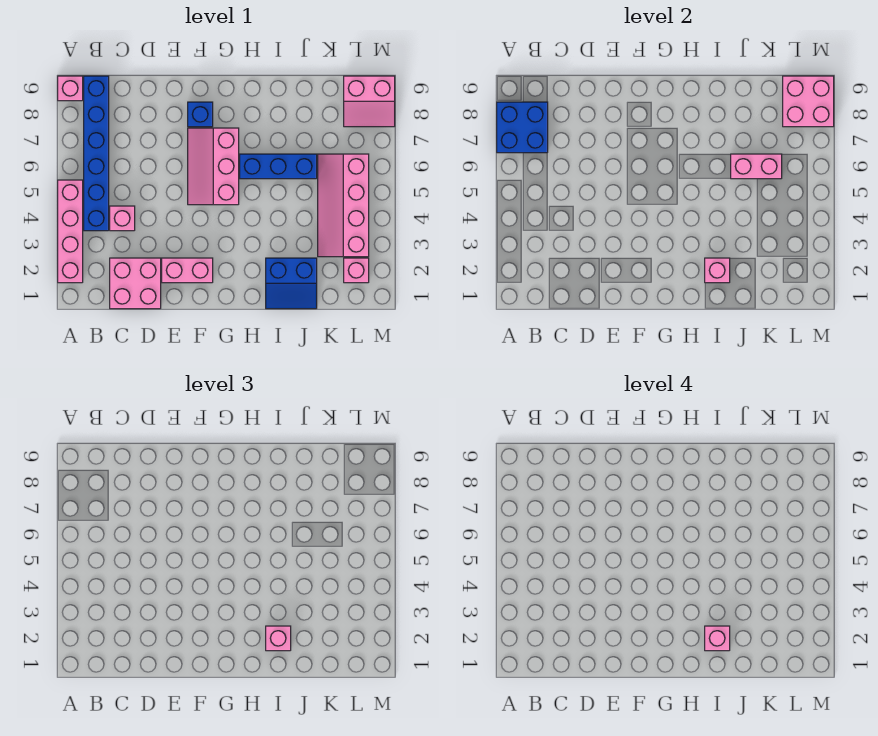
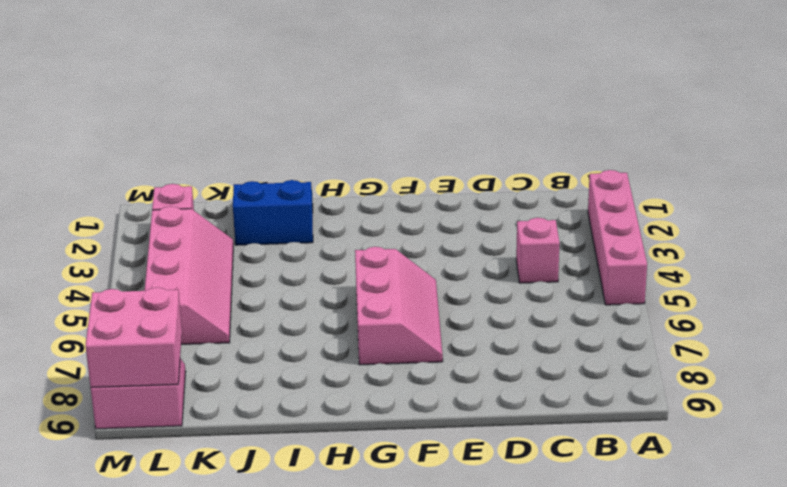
none -> pink brick A9 level 1
none -> blue brick B4:B9 level 1
none -> pink brick C1:D2 level 1

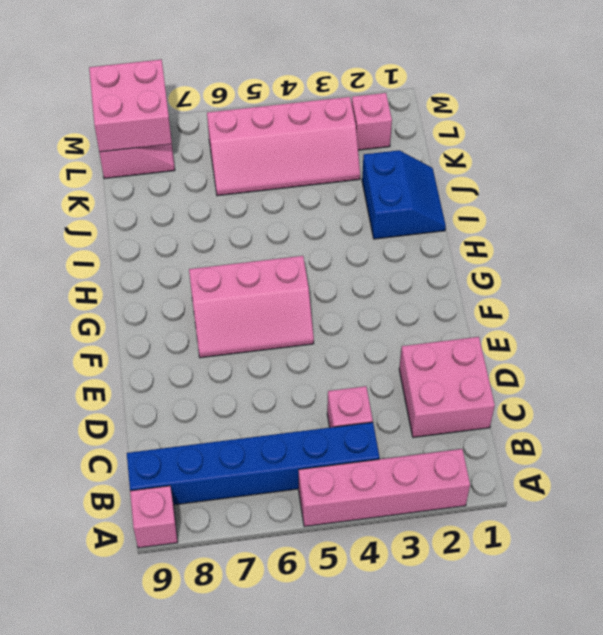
none -> pink brick E2:F2 level 1
none -> blue brick F8 level 1
none -> blue brick H6:J6 level 1

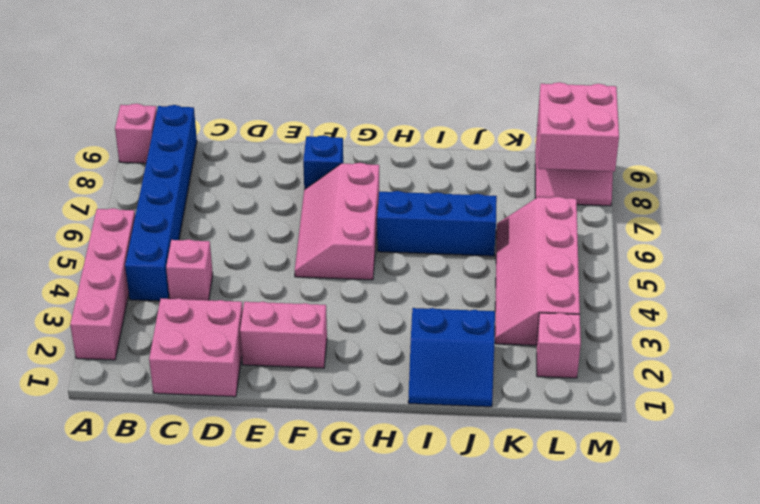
none -> blue brick A7:B8 level 2
none -> pink brick I2 level 2
none -> pink brick J6:K6 level 2

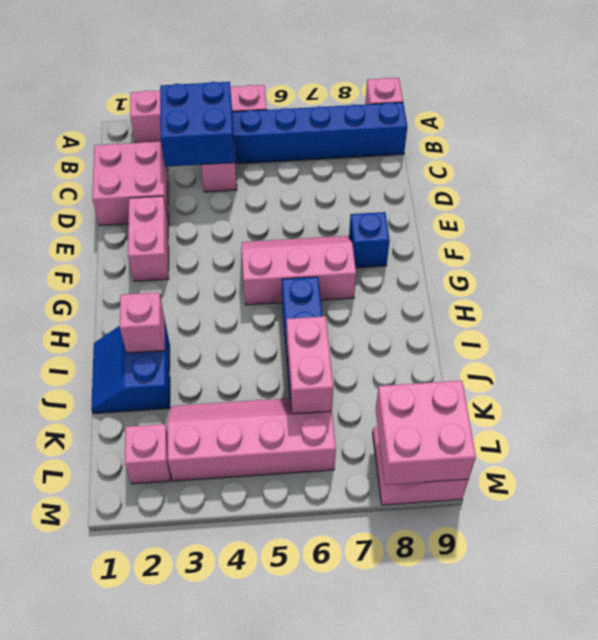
blue brick B3:C4 level 2 -> blue brick A7:B8 level 2
none -> pink brick I2 level 3
none -> pink brick I2 level 4

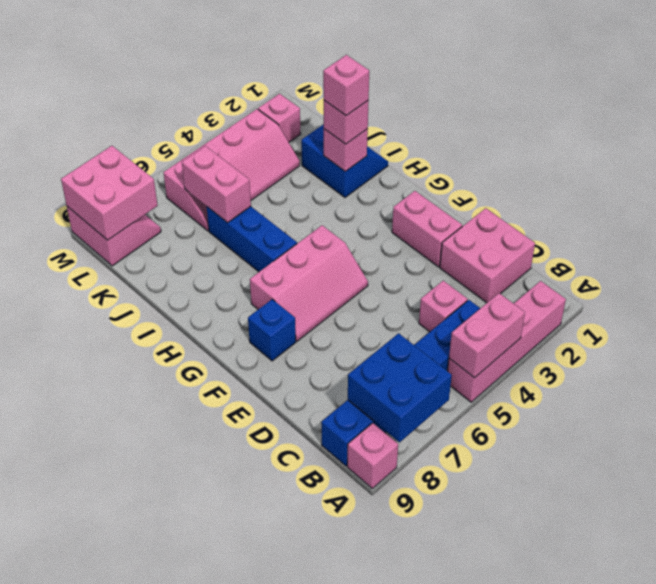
pink brick A4:A5 level 2 -> none

